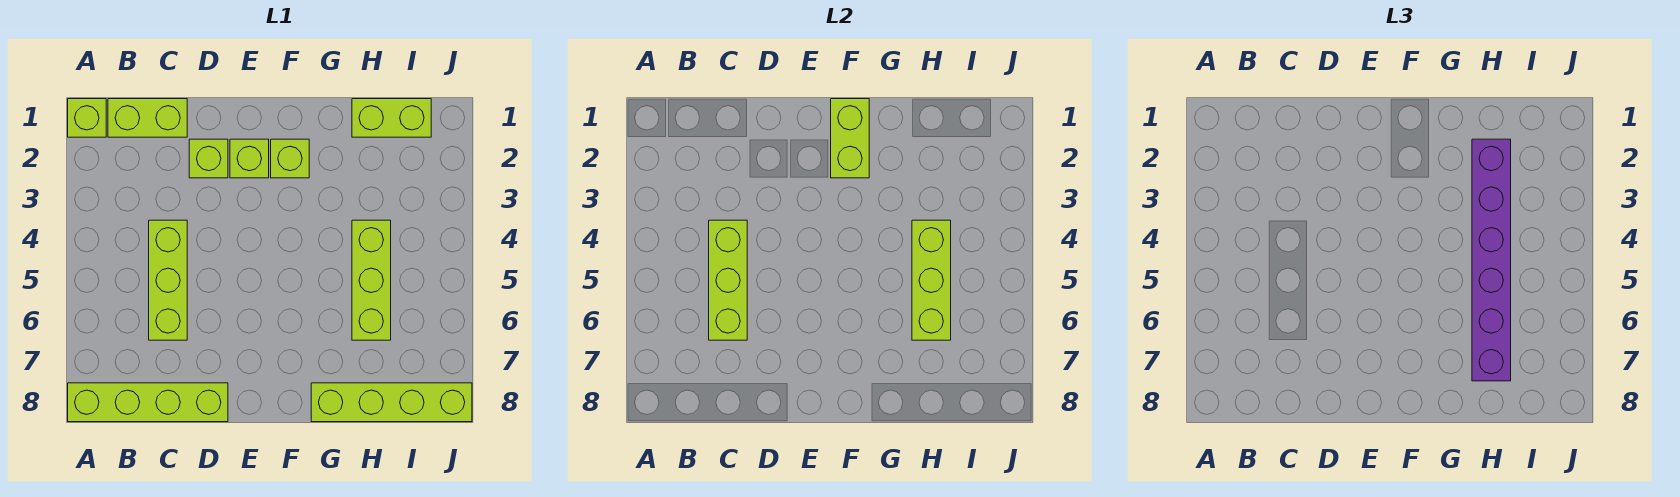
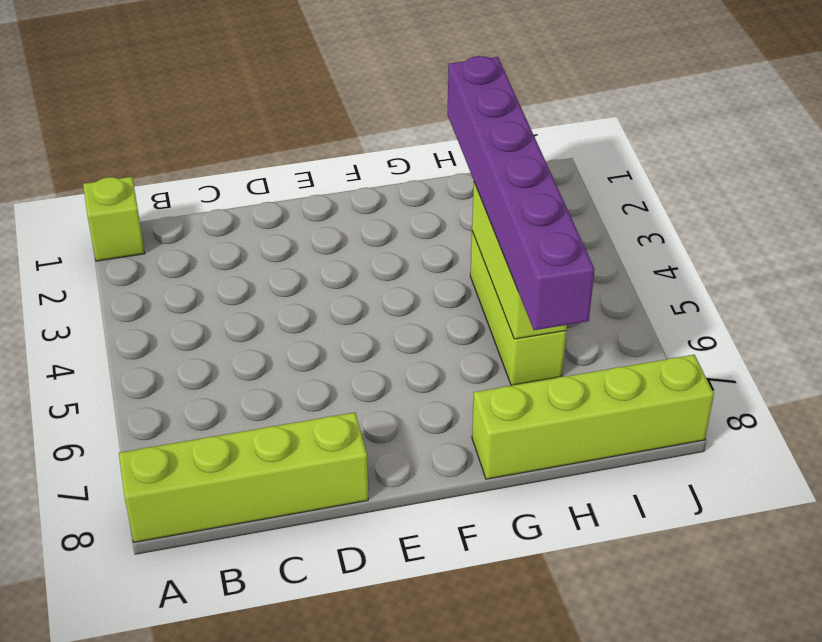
none -> lime brick B1:C1 level 1
none -> lime brick C4:C6 level 1
none -> lime brick D2 level 1

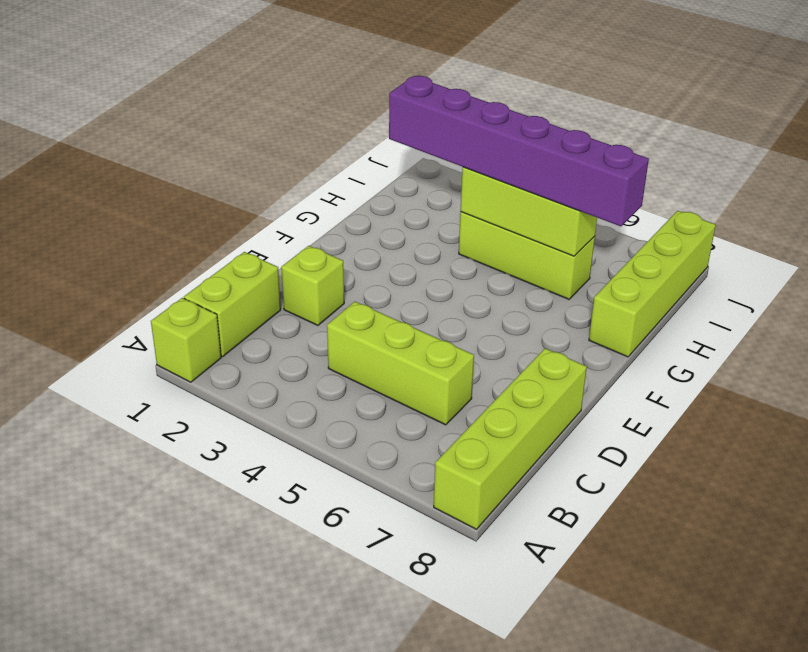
none -> lime brick E2 level 1
none -> lime brick F2 level 1
none -> lime brick H1:I1 level 1

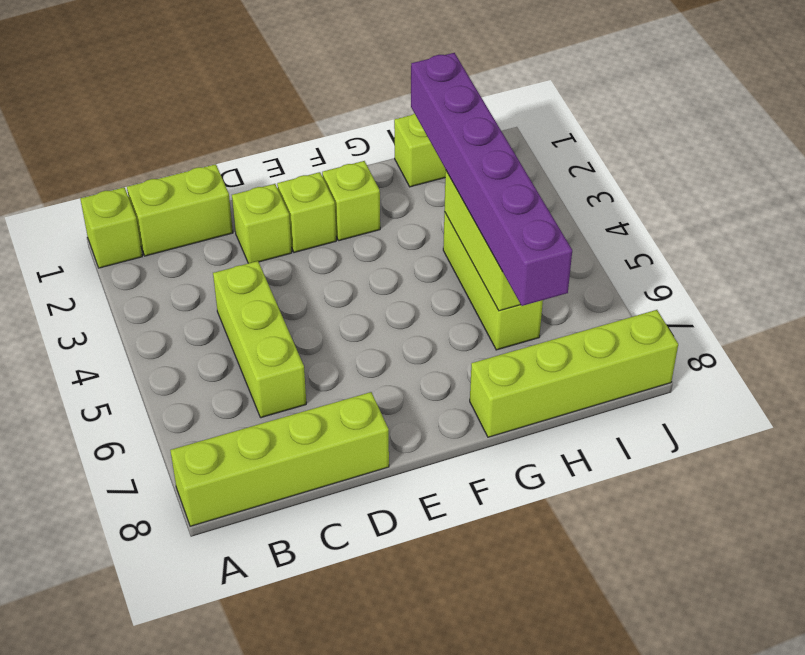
none -> lime brick C4:C6 level 2
none -> lime brick F1:F2 level 2

